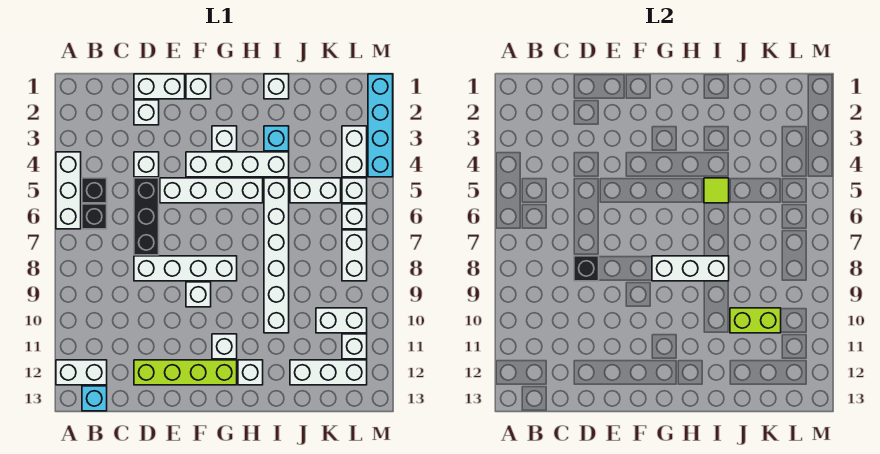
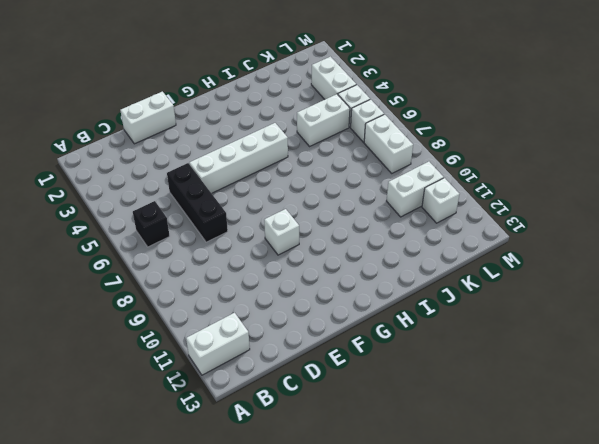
none -> white brick A4:A6 level 1
none -> black brick B5 level 1
none -> cyan brick B13 level 1
none -> white brick D2 level 1

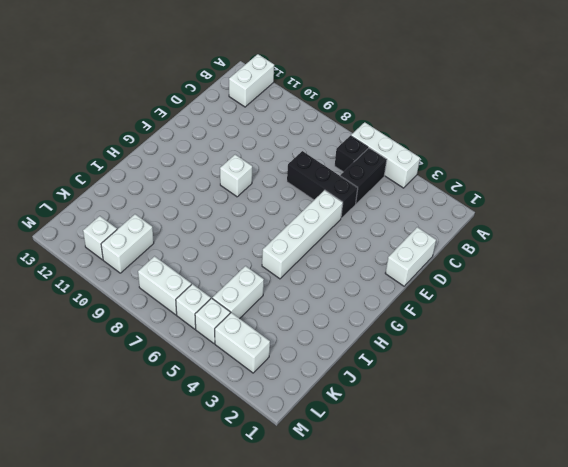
black brick B5:C5 level 1 -> black brick B5 level 1
none -> cyan brick B13 level 1
none -> white brick D2 level 1
none -> white brick D4 level 1
none -> white brick D8:G8 level 1

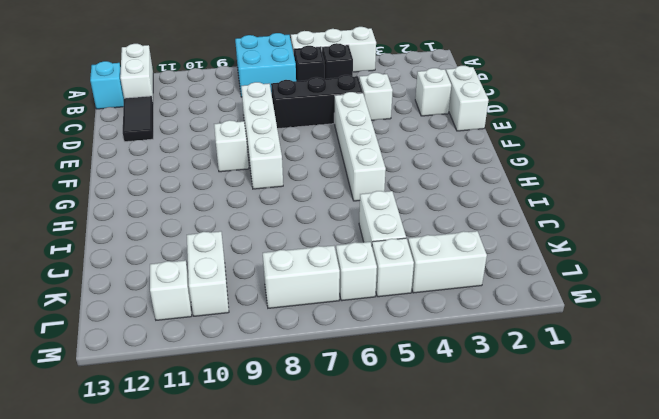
cyan brick A7:B8 level 1 -> none
black tile C12:D12 level 1 -> lime brick D12:G12 level 1
none -> white brick F1 level 1
none -> white brick F4:I4 level 1
none -> white brick G3 level 1
none -> white brick G11 level 1

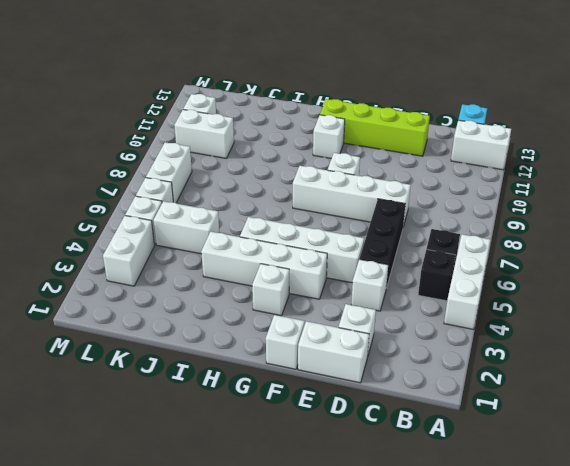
none -> white brick H12 level 1
none -> white brick I1 level 1
none -> cyan brick I3 level 1
none -> white brick I5:I10 level 1

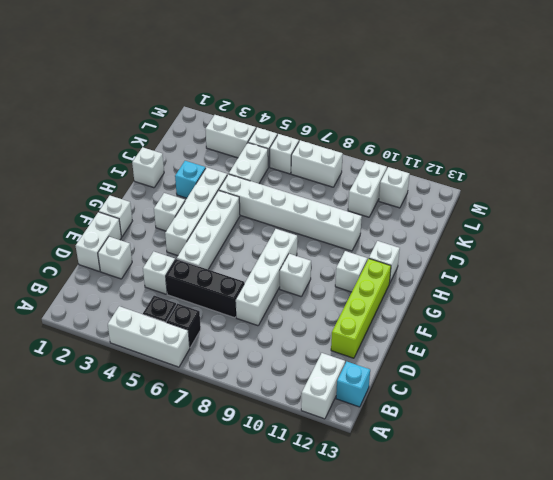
none -> white brick J12:L12 level 1
none -> cyan brick M1:M4 level 1
none -> black brick D8 level 2
none -> white brick G8:I8 level 2

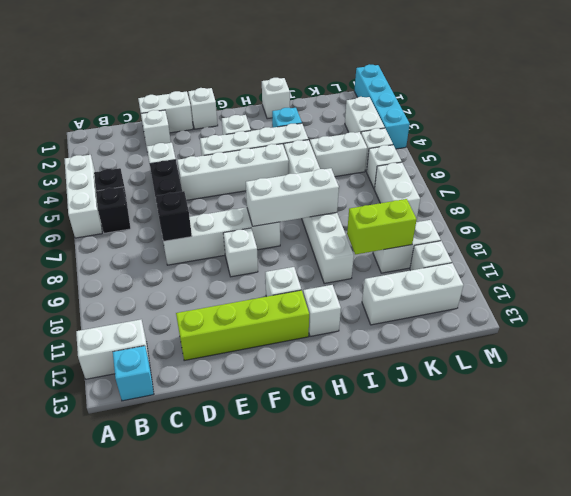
none -> lime tile I5 level 2

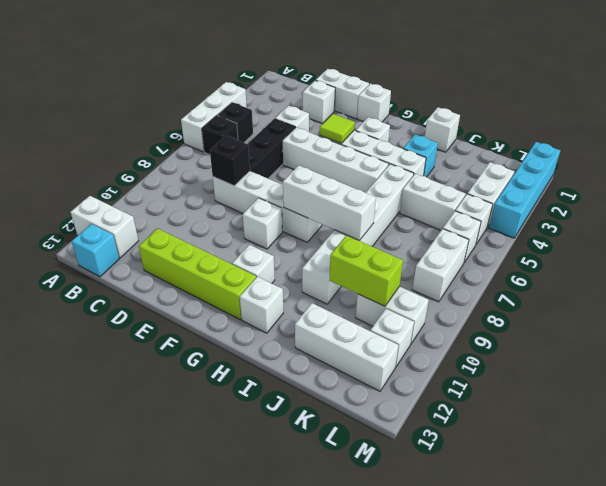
lime tile F4 level 2 -> lime tile I5 level 2

